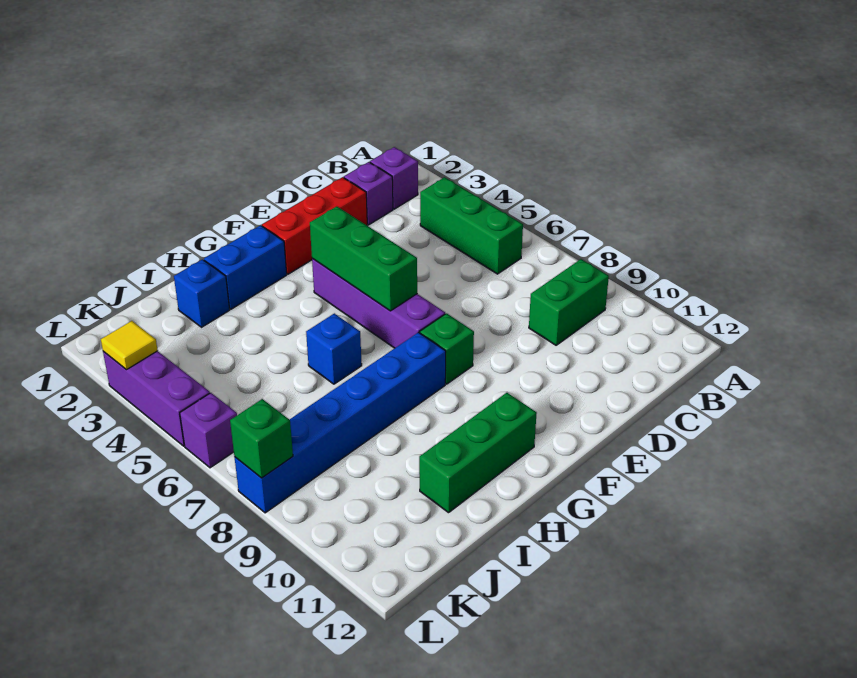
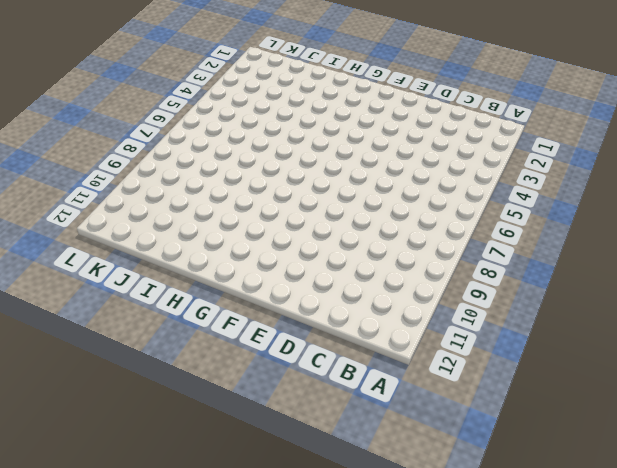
none -> purple brick B2 level 1
none -> green brick B4:B6 level 1
none -> green brick B9:C9 level 1

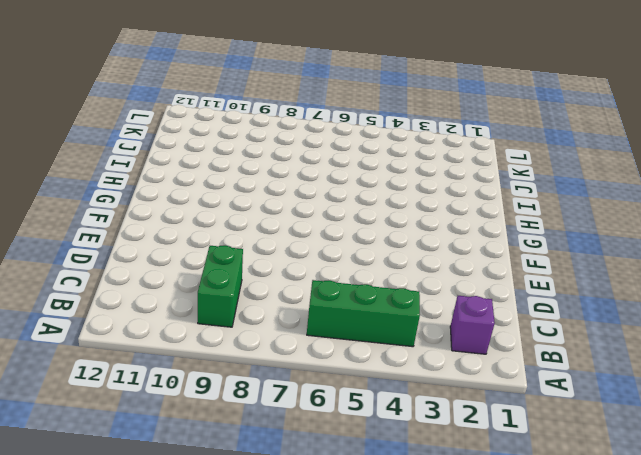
none -> purple brick C2 level 1
none -> red brick D2:F2 level 1
none -> purple brick F4:F7 level 1

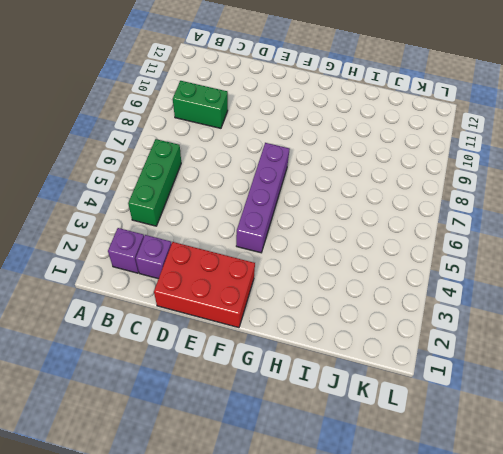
red brick D1:F2 level 1 -> red brick D2:F2 level 1
none -> green brick F8 level 1
none -> blue brick G2:H2 level 1
none -> blue brick G8:L8 level 1

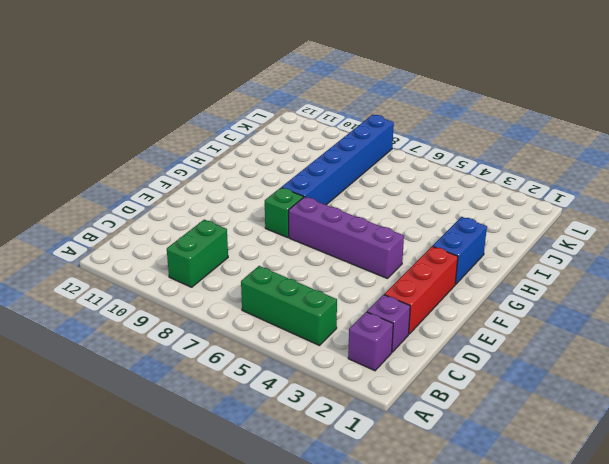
none -> green brick G11:I11 level 1
none -> blue brick H6 level 1
none -> blue brick I2 level 1

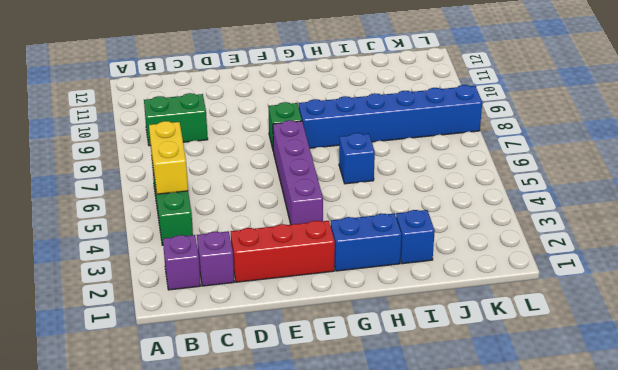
yellow brick B5:B6 level 2 -> none
none -> green brick G11:I11 level 1
none -> purple brick L3:L5 level 1
none -> purple brick L6 level 1

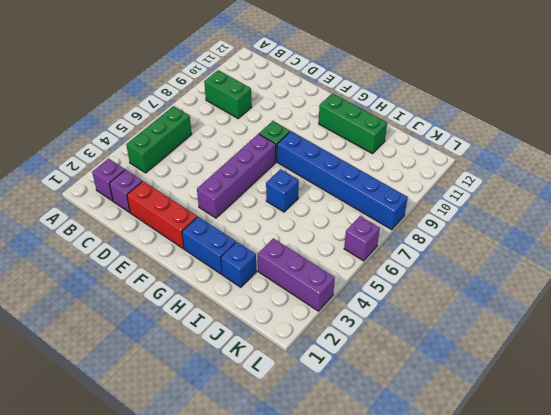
purple brick J3:L3 level 1 -> purple brick L3:L5 level 1
none -> green brick F4:F6 level 2
none -> yellow tile L3 level 2
none -> green brick L8 level 2

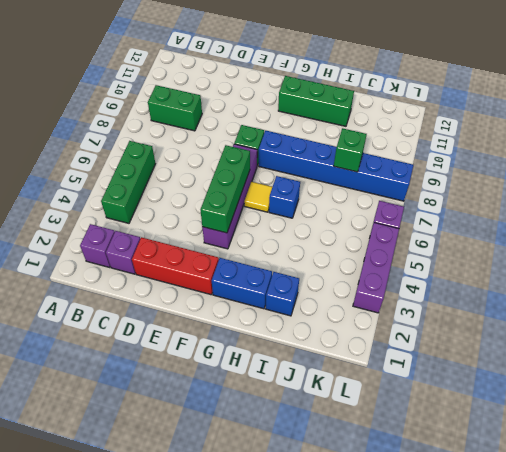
yellow tile G6 level 1 -> yellow tile L3 level 2
green brick J8 level 2 -> green brick L8 level 2

